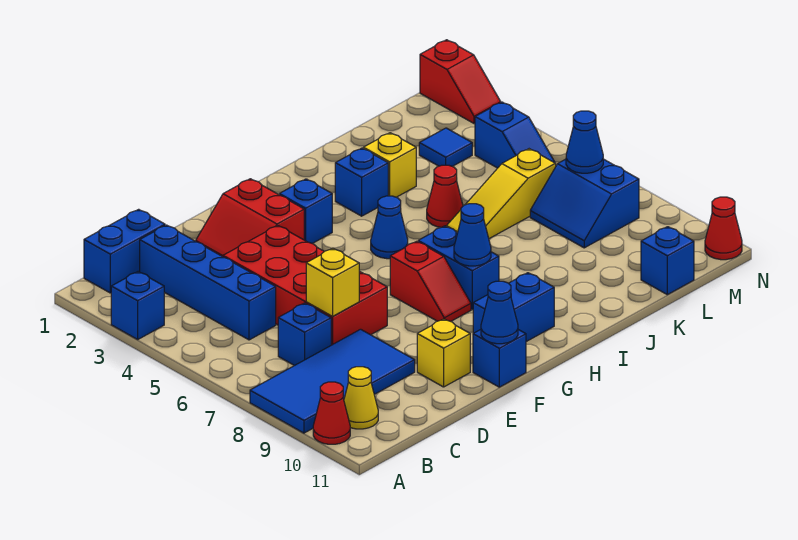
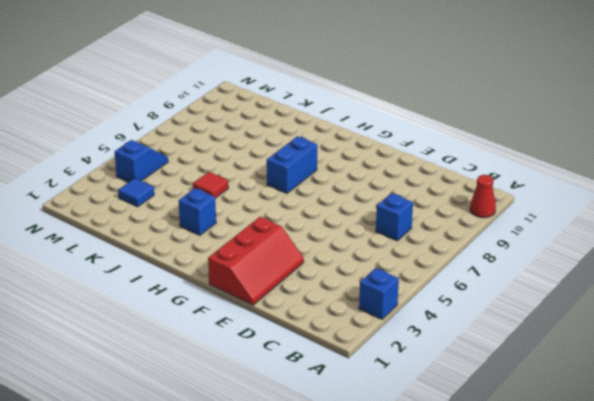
red slope E1:F3 level 1 top F -> red slope E2:F3 level 1 top F
red tile J5 level 1 -> red cone J5 level 1
none -> blue tile A8:D9 level 1
none -> blue brick B1:C1 level 1
none -> yellow cone B10 level 1
none -> blue brick C2:C5 level 1

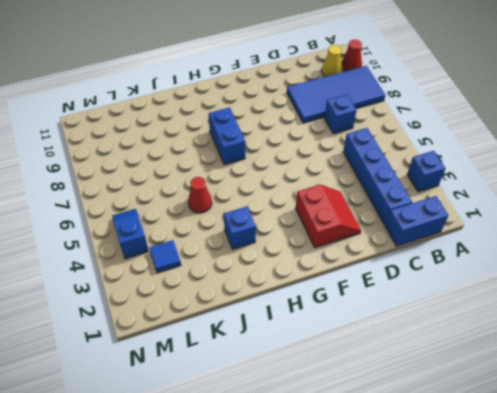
none -> red brick D4:E7 level 1
none -> yellow brick E10 level 1
none -> blue brick F11 level 1
none -> blue brick G3 level 1

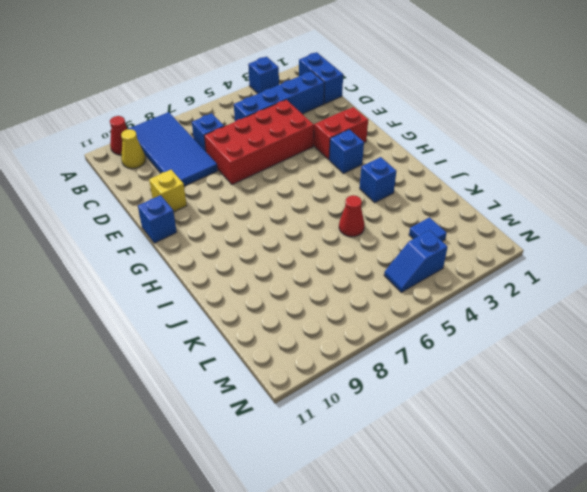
none -> red slope G7:G8 level 1 top 7
none -> blue brick G10:H10 level 1
none -> blue cone H5 level 1
none -> blue brick H7:H8 level 1

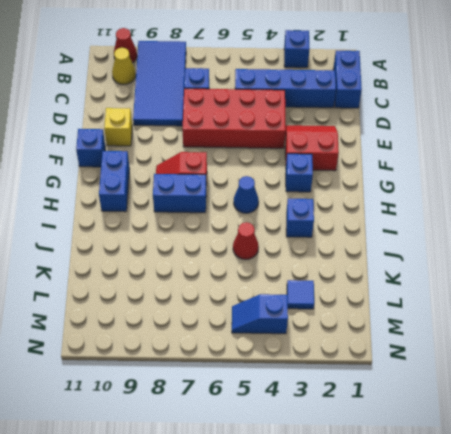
none -> yellow brick J3 level 1
none -> yellow slope J6:L6 level 1 top L
none -> blue slope L7:M8 level 1 top M
none -> blue brick L11 level 1

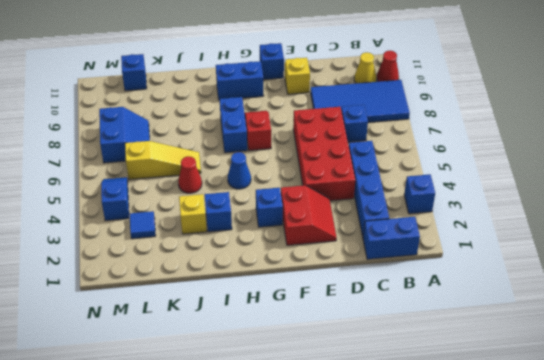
none -> red slope N1:N2 level 1 top 1
none -> red cone N11 level 1
none -> yellow brick D7 level 2
none -> blue cone F11 level 2

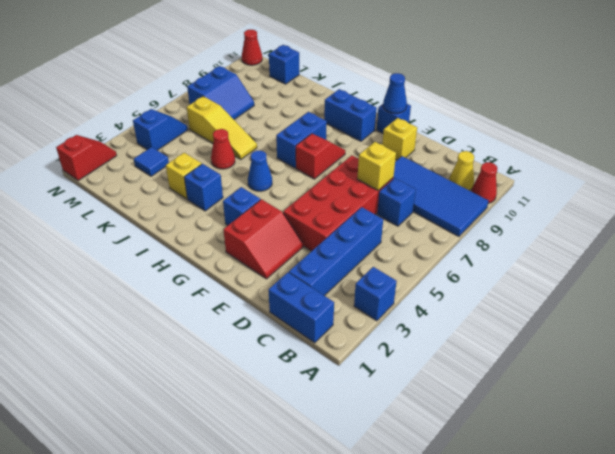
none -> blue cone H8 level 2
none -> blue cone M7 level 2

